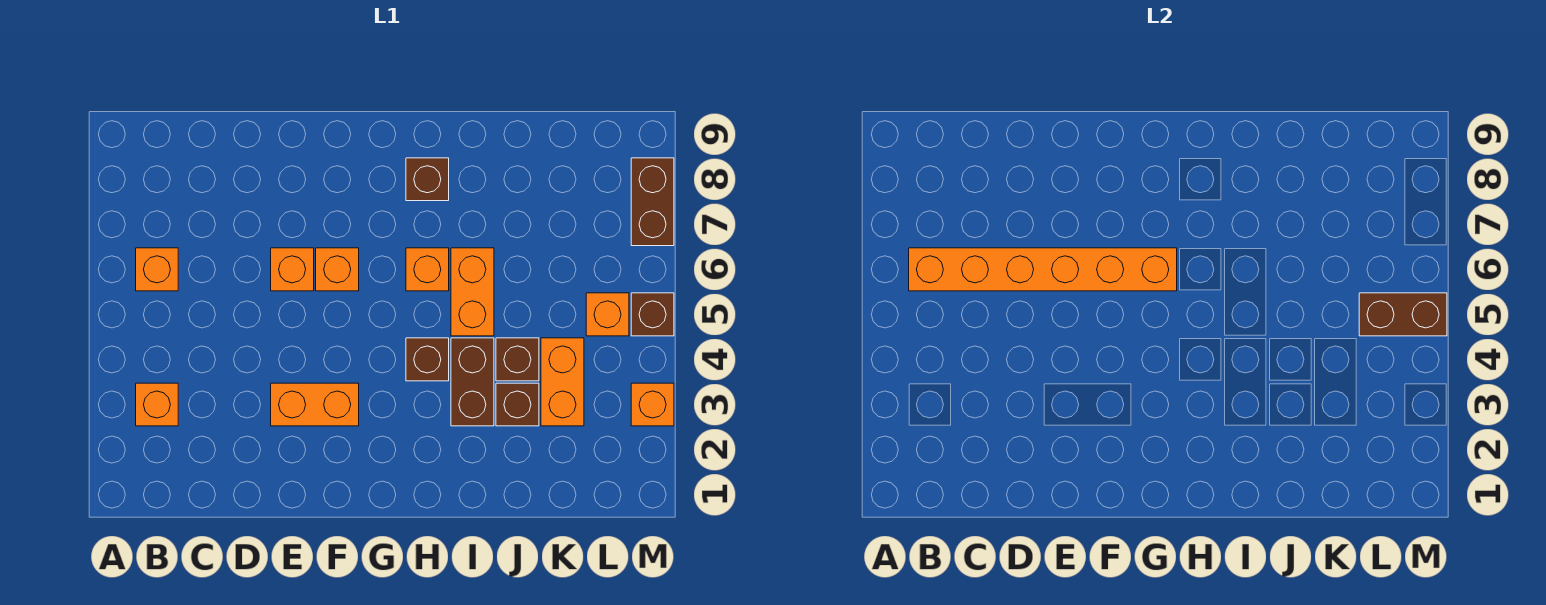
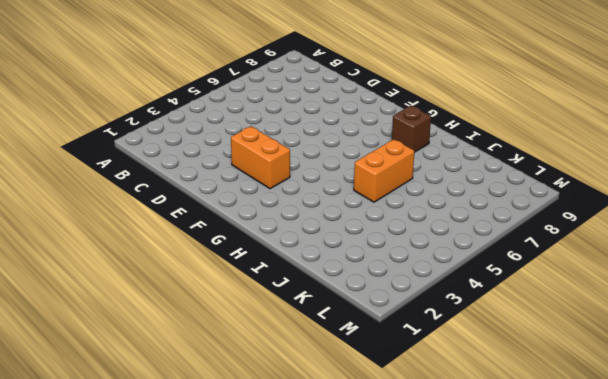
none -> orange brick B3 level 1
none -> orange brick B6 level 1
none -> orange brick E6 level 1

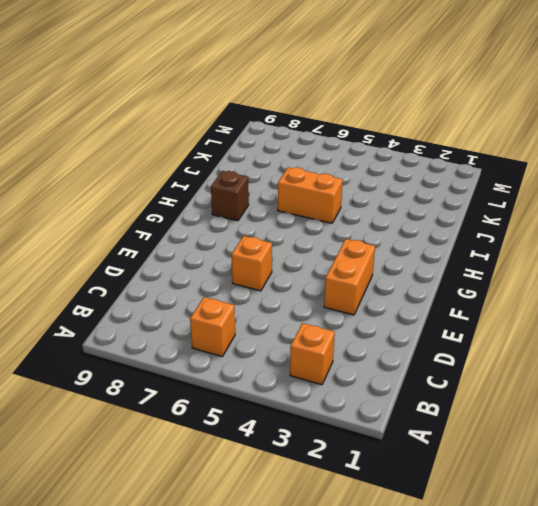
none -> orange brick F6 level 1
none -> brown brick H4 level 1
none -> orange brick H6 level 1

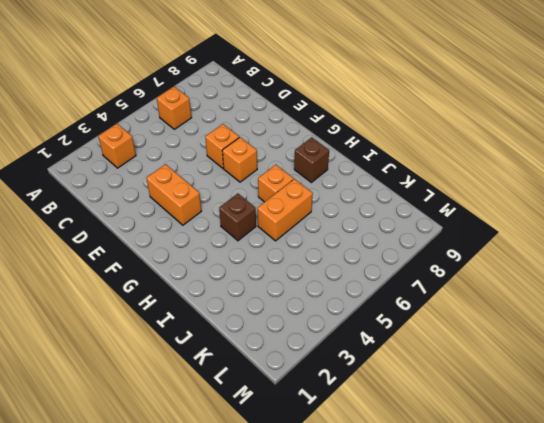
none -> brown brick I3:I4 level 1
none -> brown brick J3 level 1
none -> brown brick J4 level 1

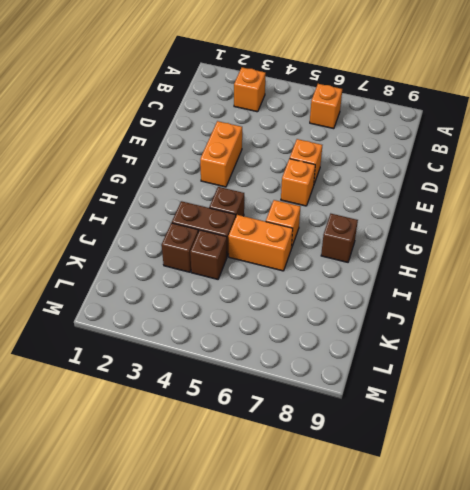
none -> orange brick K3:K4 level 1
none -> orange brick L5 level 1
none -> orange brick M3 level 1

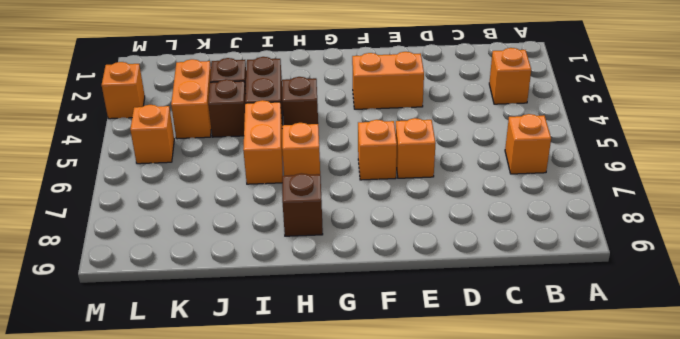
none -> brown brick M5 level 1
none -> brown brick M7:M8 level 1
none -> orange brick B6:G6 level 2

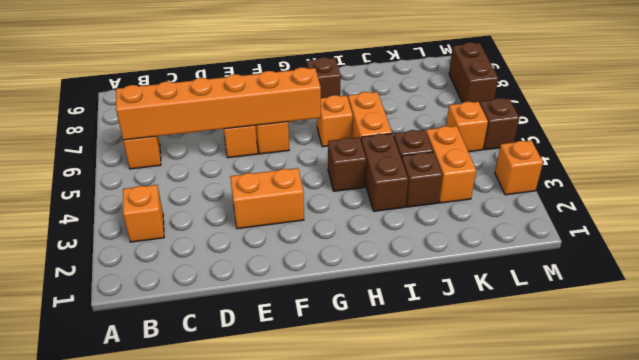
none -> brown brick L5:M5 level 2

